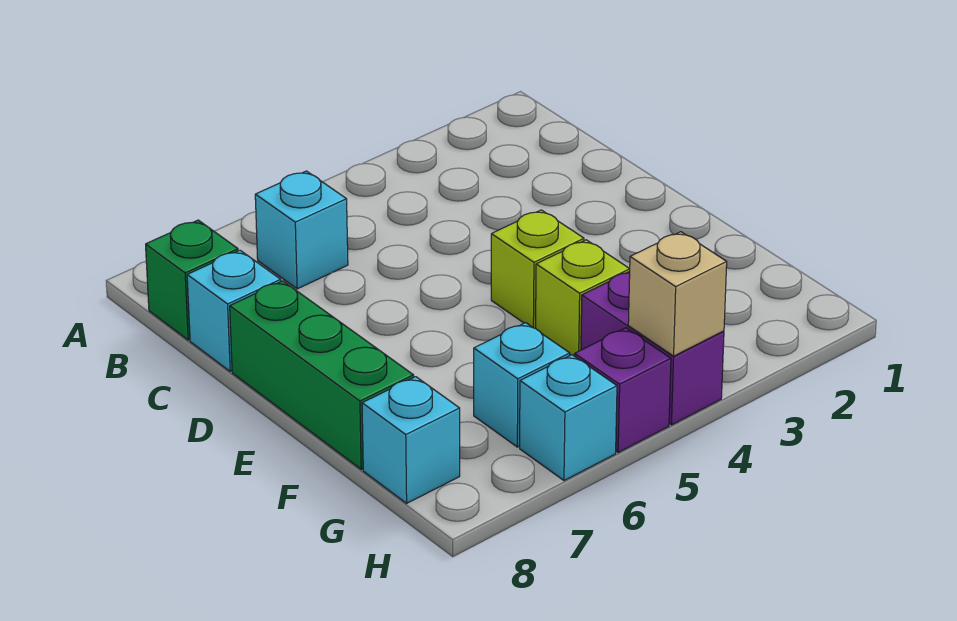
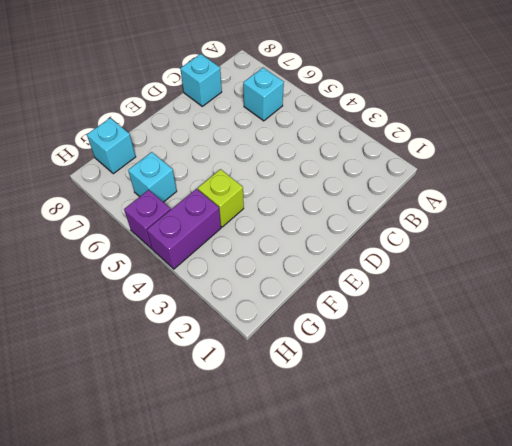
none -> green brick B8 level 1
none -> green brick D8:F8 level 1
none -> lime brick E4 level 1

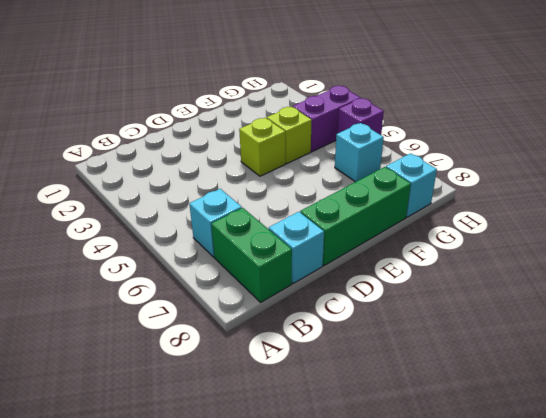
green brick B7:B8 level 1 -> green brick B8 level 1
none -> cyan brick H6 level 1
none -> tan brick H4 level 2

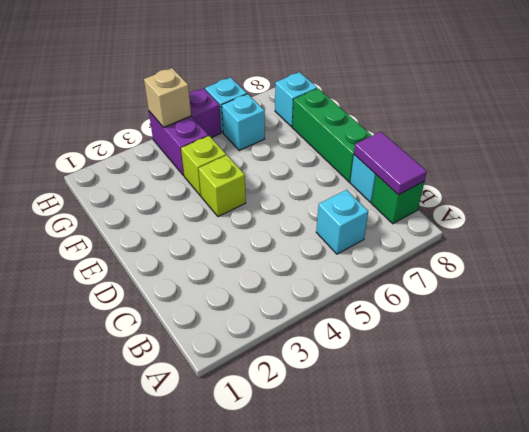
purple tile B8:C8 level 2 -> none

